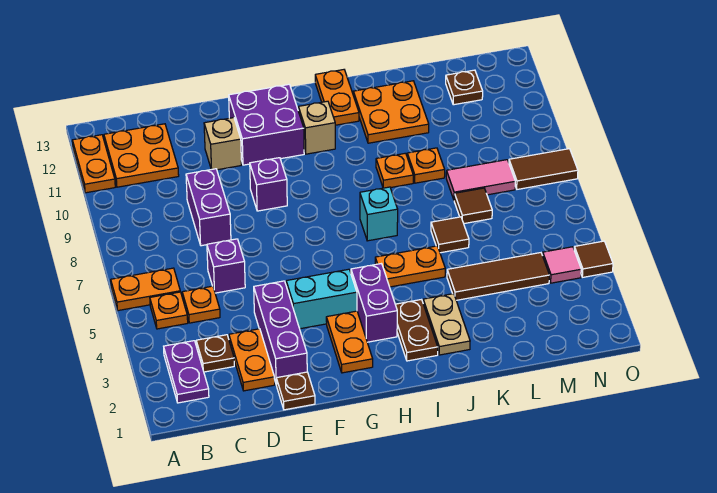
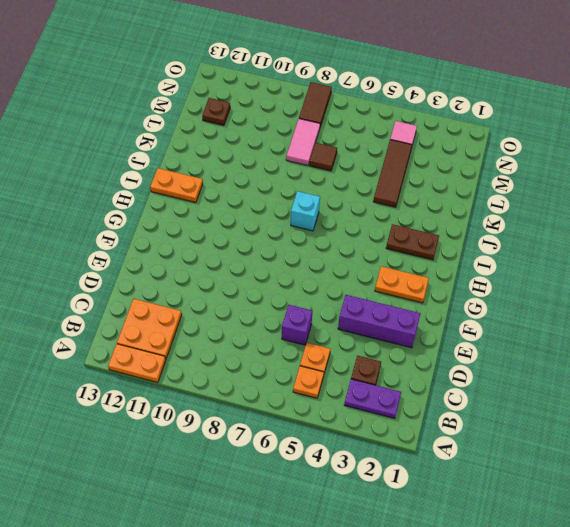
none -> orange plate A6:B6 level 1
none -> orange plate D2:D3 level 1
none -> purple brick D8:D9 level 1
none -> brown plate E1 level 1

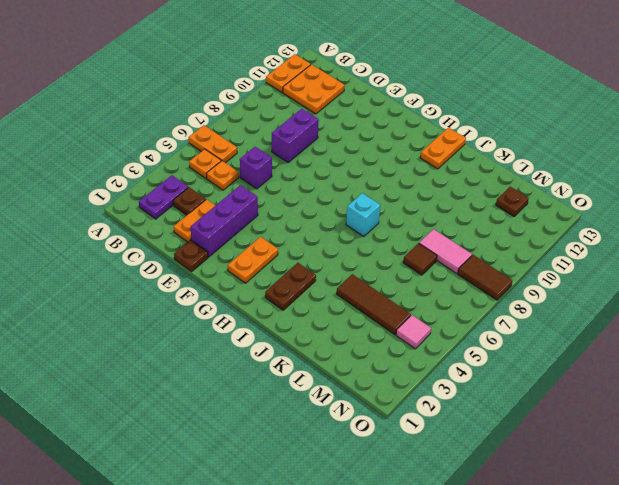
none -> tan brick E11 level 1
none -> cyan brick F4:G4 level 1
none -> purple brick F9 level 1
none -> purple brick F11:G12 level 1

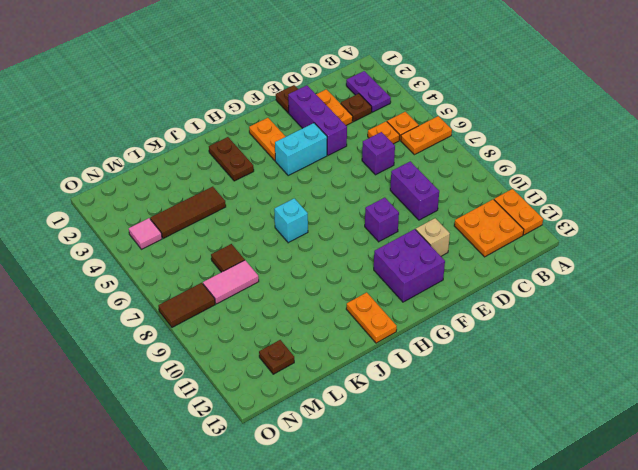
none -> purple brick H3:H4 level 1
none -> tan brick H11 level 1
none -> orange plate I5:J5 level 1
none -> tan plate J2:J3 level 1

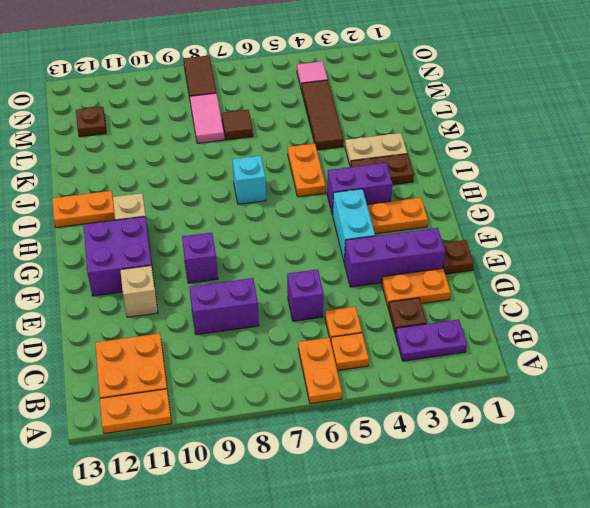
none -> orange plate J9 level 1
none -> orange plate J11:K12 level 1
none -> brown tile K6 level 1
none -> orange plate K9 level 1

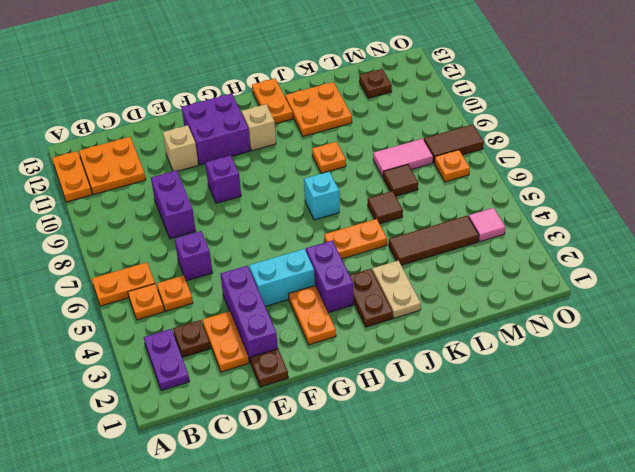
orange plate N7 level 1 -> orange plate K9 level 1
none -> brown tile O4 level 1

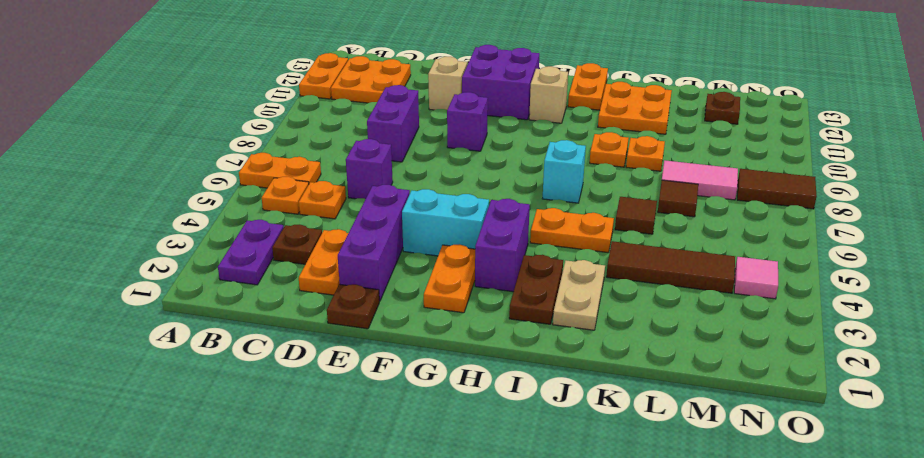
none -> brown tile O4 level 1

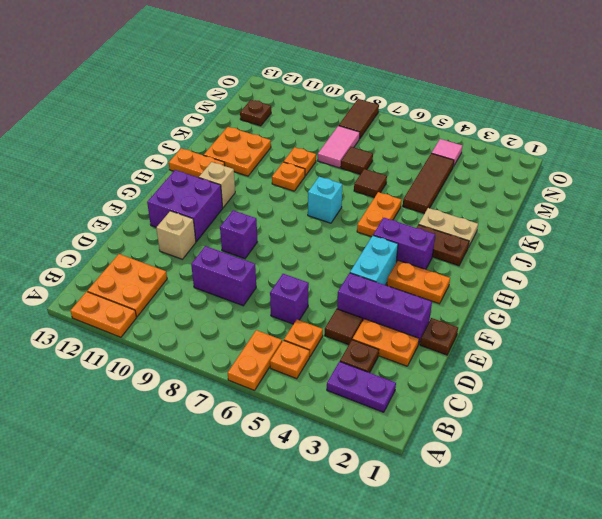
brown tile D4 level 1 -> brown tile O4 level 1

